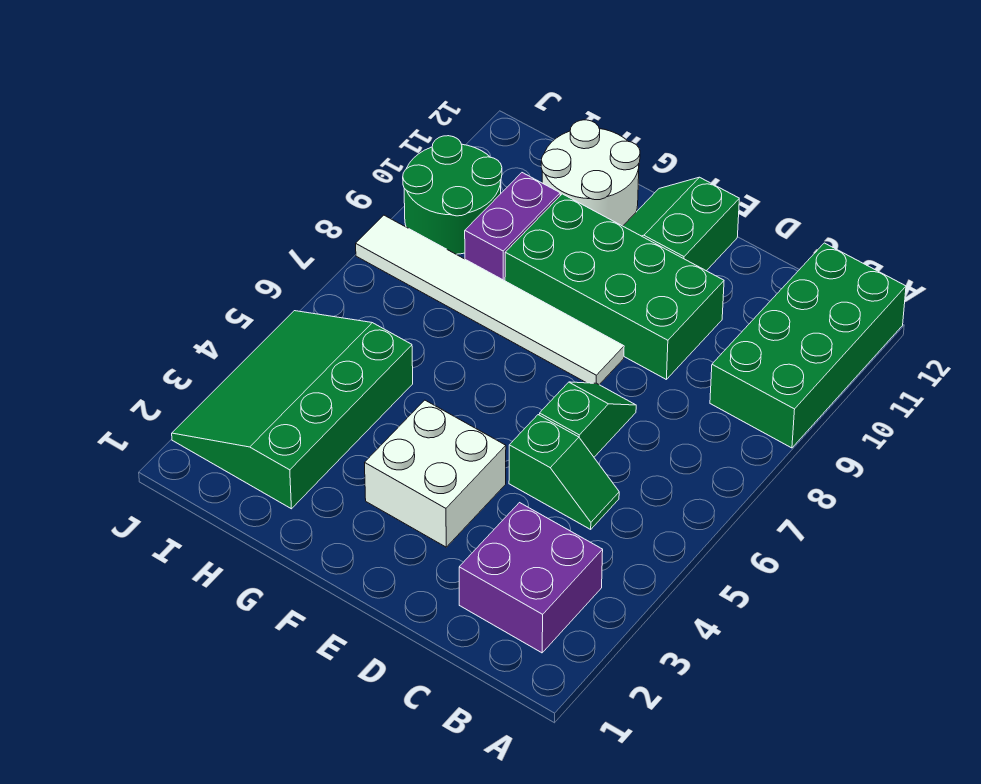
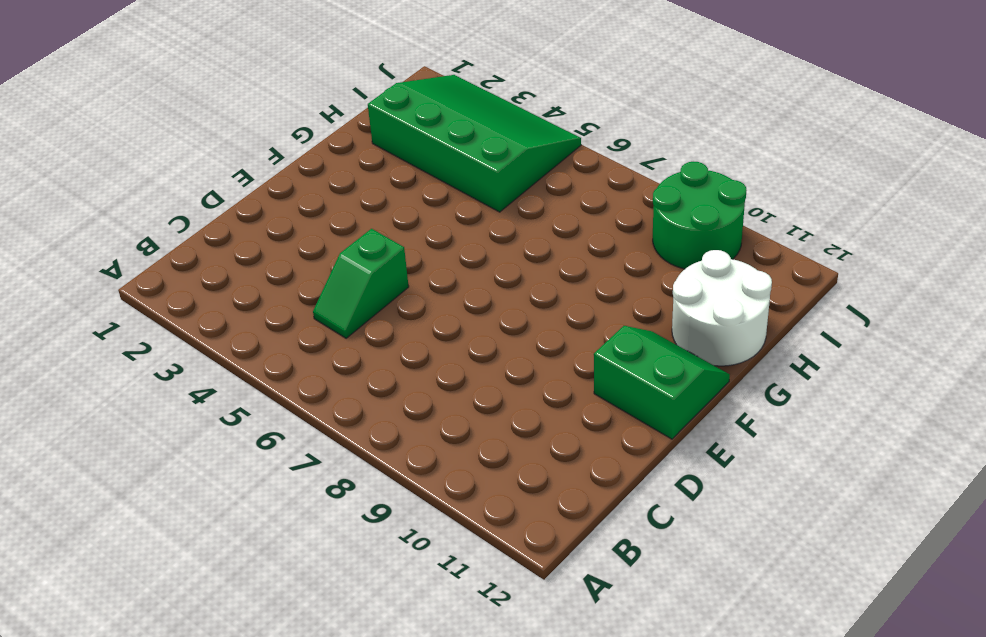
none -> green brick A9:B12 level 1
none -> purple brick B2:C3 level 1
none -> green slope D6:D7 level 1 top 6

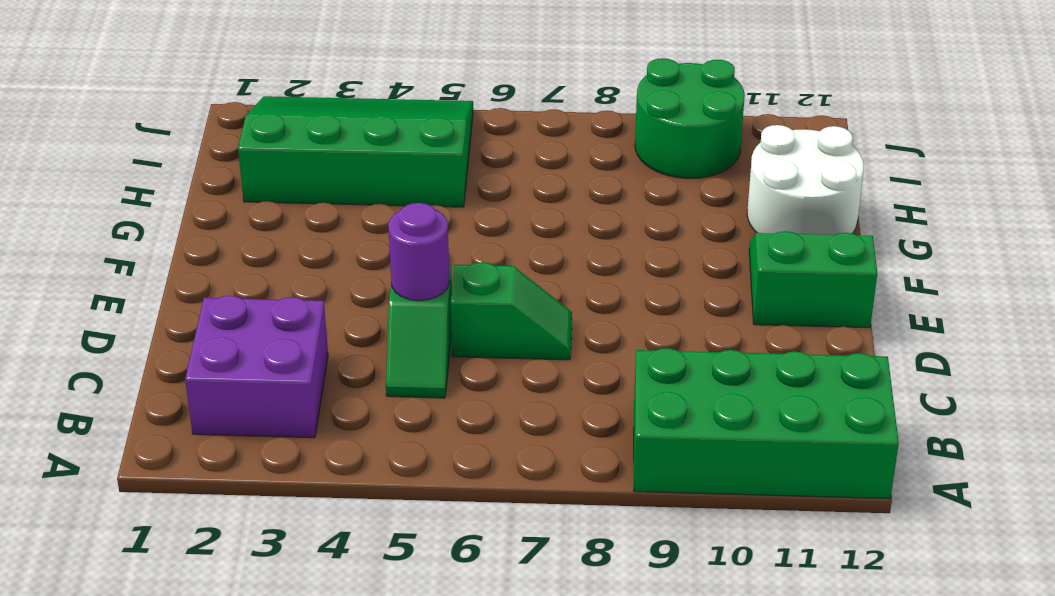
purple round brick D5 level 2 -> none
none -> green brick D9:G10 level 1
none -> white brick E3:F4 level 1
none -> white tile E8:J8 level 1

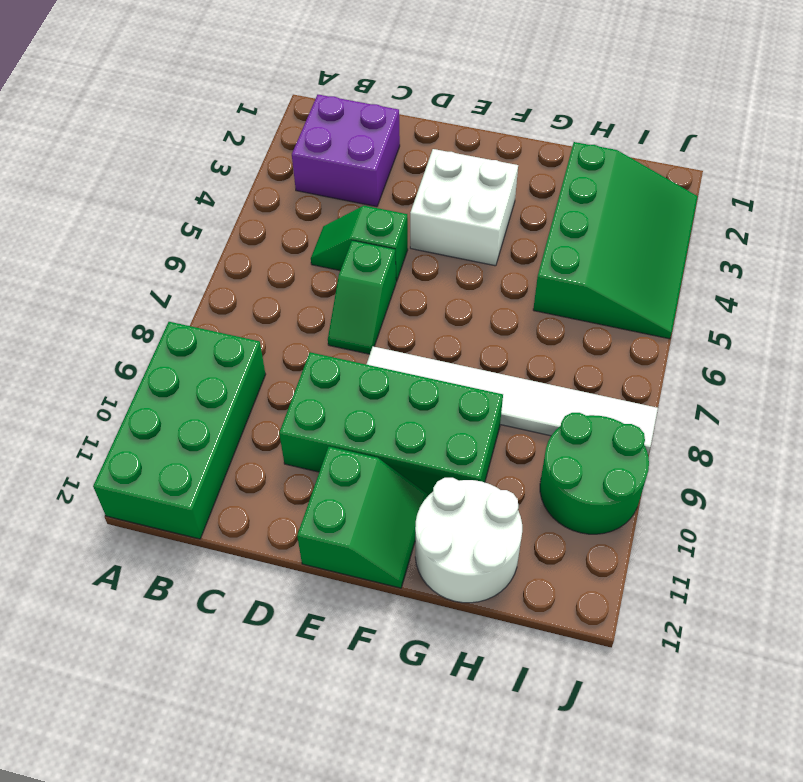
none -> purple brick H9:H10 level 1

